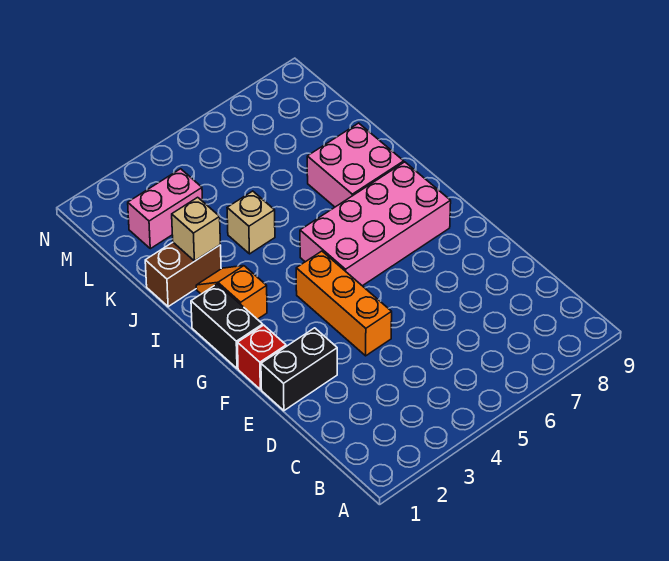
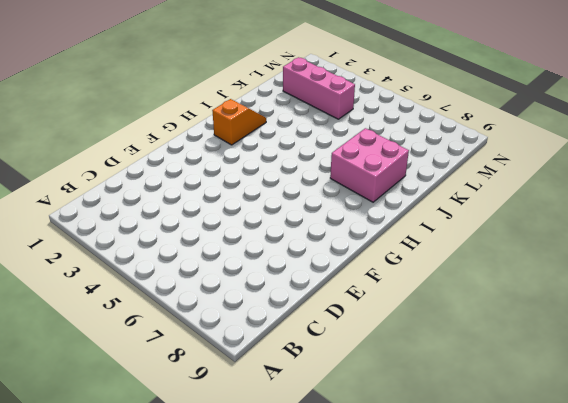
pink brick L2:L4 level 1 -> pink brick L2:L3 level 1
none -> black brick E1:E2 level 1
none -> orange brick E4:G4 level 1

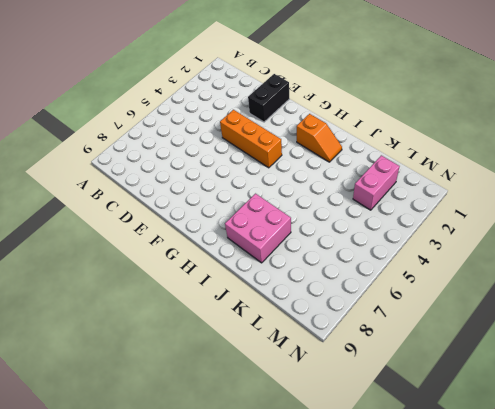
none -> red brick F1 level 1
none -> black brick G1:H1 level 1

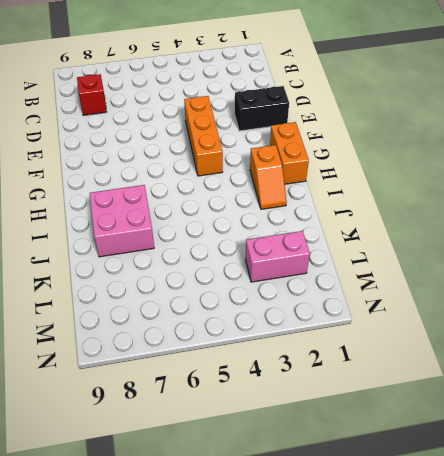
red brick C8 level 1 -> red brick F1 level 1
orange brick G1:H1 level 1 -> black brick G1:H1 level 1
none -> pink brick G5:H8 level 1
none -> brown brick J1:J2 level 1

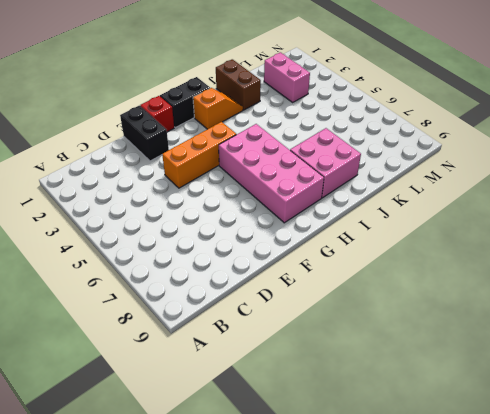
none -> tan brick J4 level 1
none -> tan brick J2 level 2

